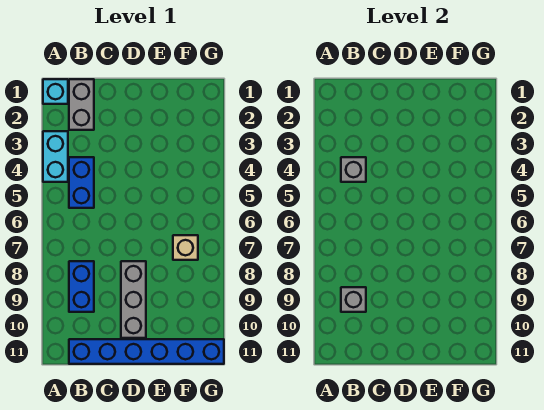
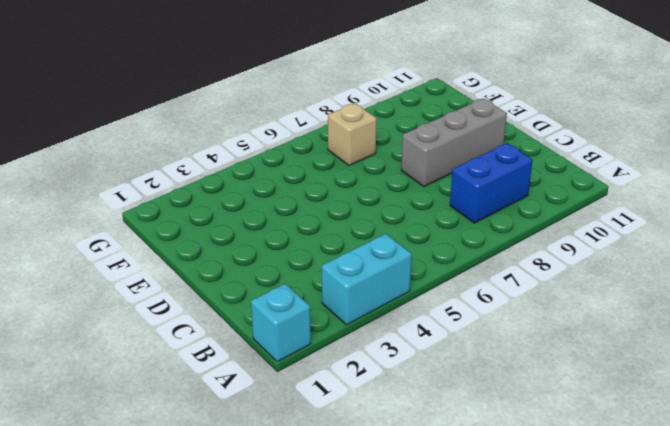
none -> grey brick B1:B2 level 1
none -> blue brick B4:B5 level 1

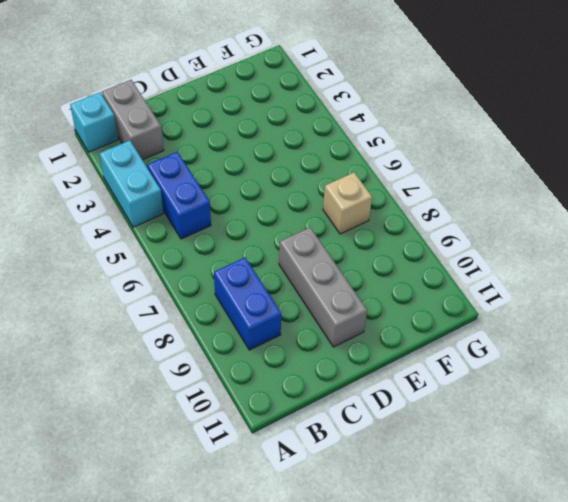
none -> blue brick B11:G11 level 1
none -> grey brick B4 level 2

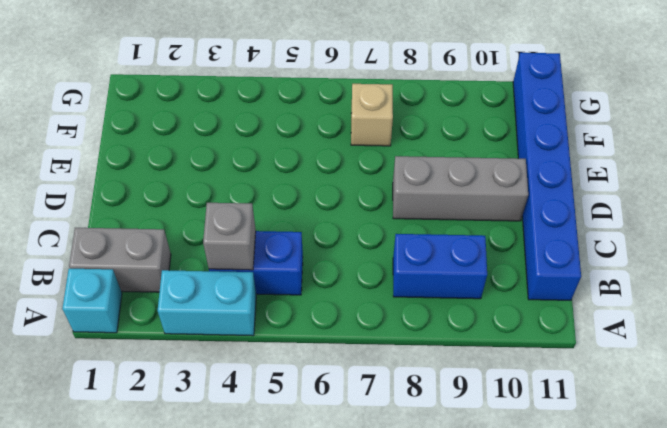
none -> grey brick B9 level 2

